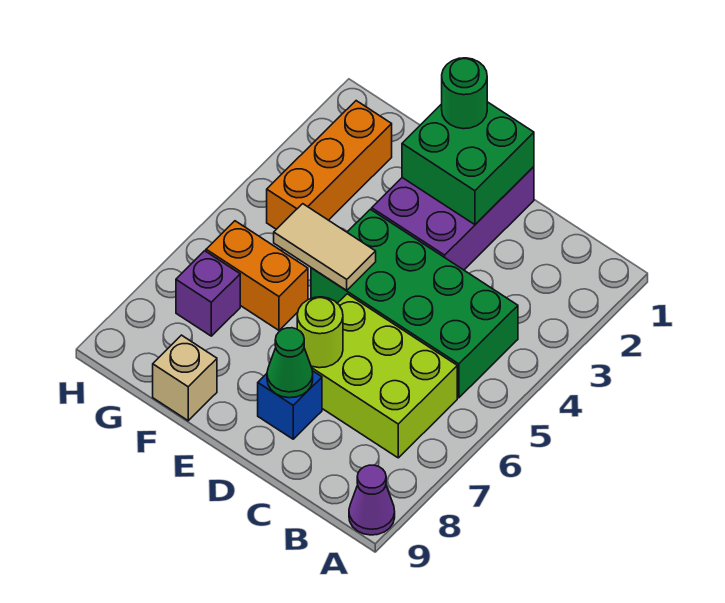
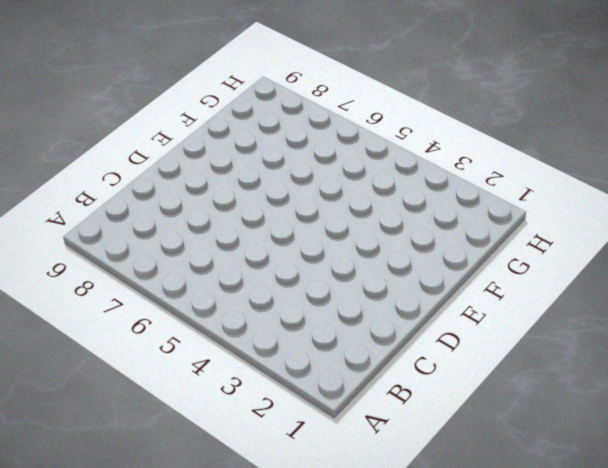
none -> purple cone A9 level 1
none -> green brick B4:E5 level 1
none -> lime brick B6:D7 level 1

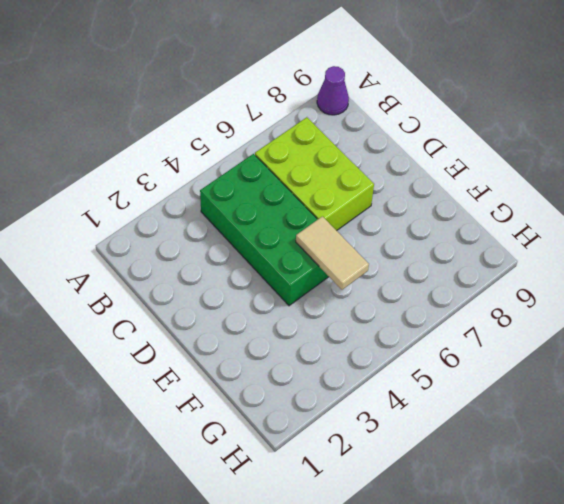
none -> purple brick D1:E3 level 1
none -> blue brick D8 level 1
none -> orange brick F6:G6 level 1

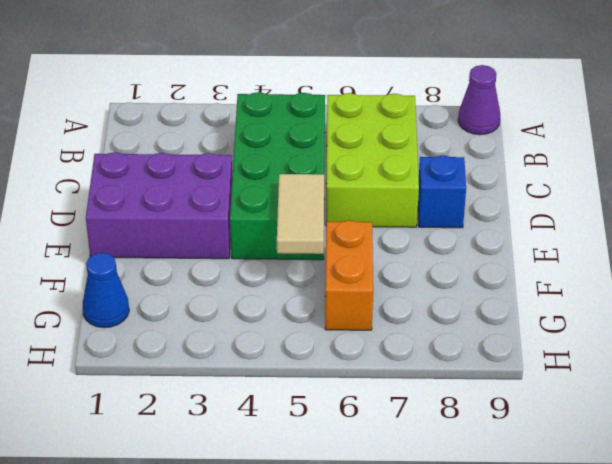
blue cone G1 level 1 -> none
none -> tan brick F9 level 1
none -> orange brick G2:G4 level 1
none -> purple brick G7 level 1

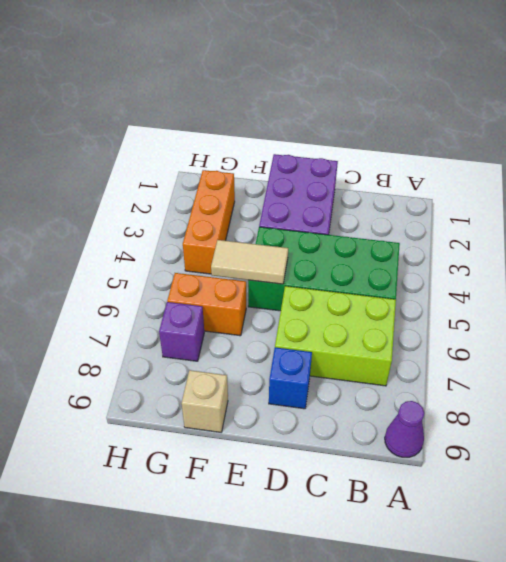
none -> green brick D1:E2 level 2
none -> lime round brick D7 level 2
none -> green cone D8 level 2

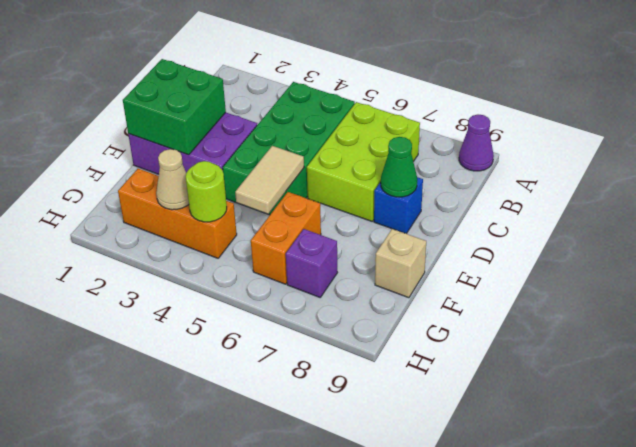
tan cone G3 level 2 -> none
lime round brick G4 level 2 -> lime round brick D7 level 2
none -> green round brick E1 level 3

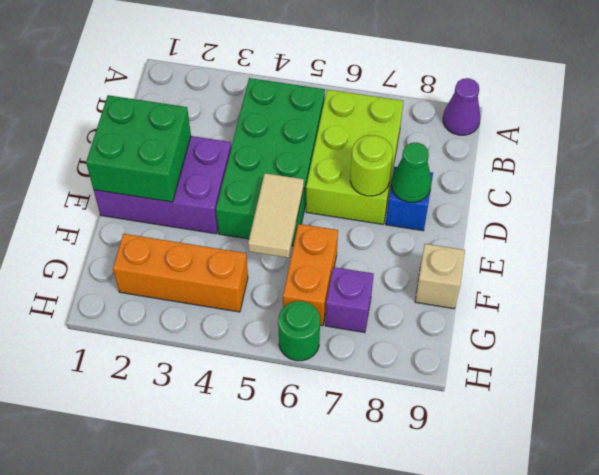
green round brick H6 level 1 -> green round brick E1 level 3

